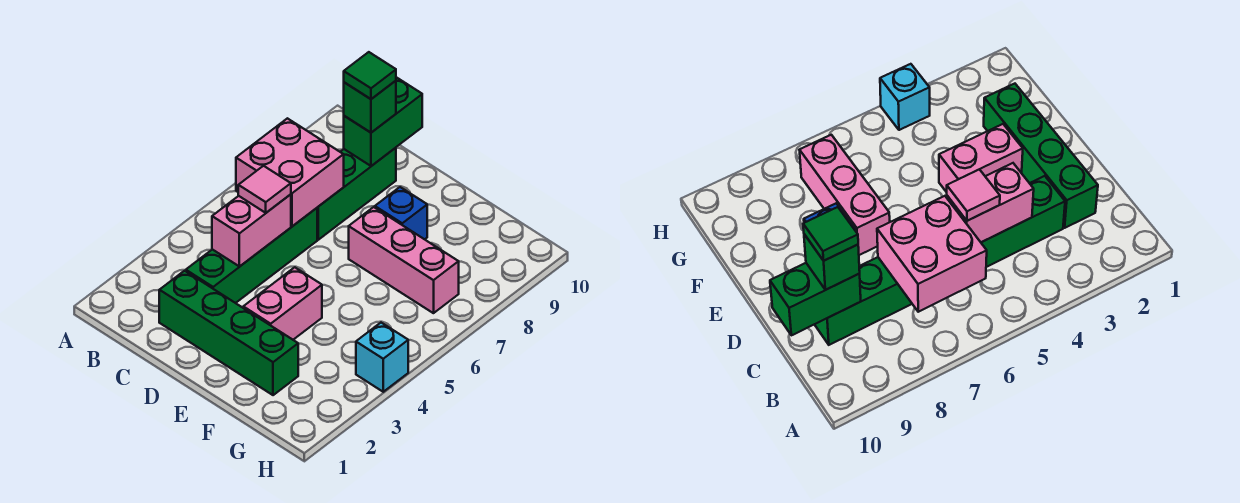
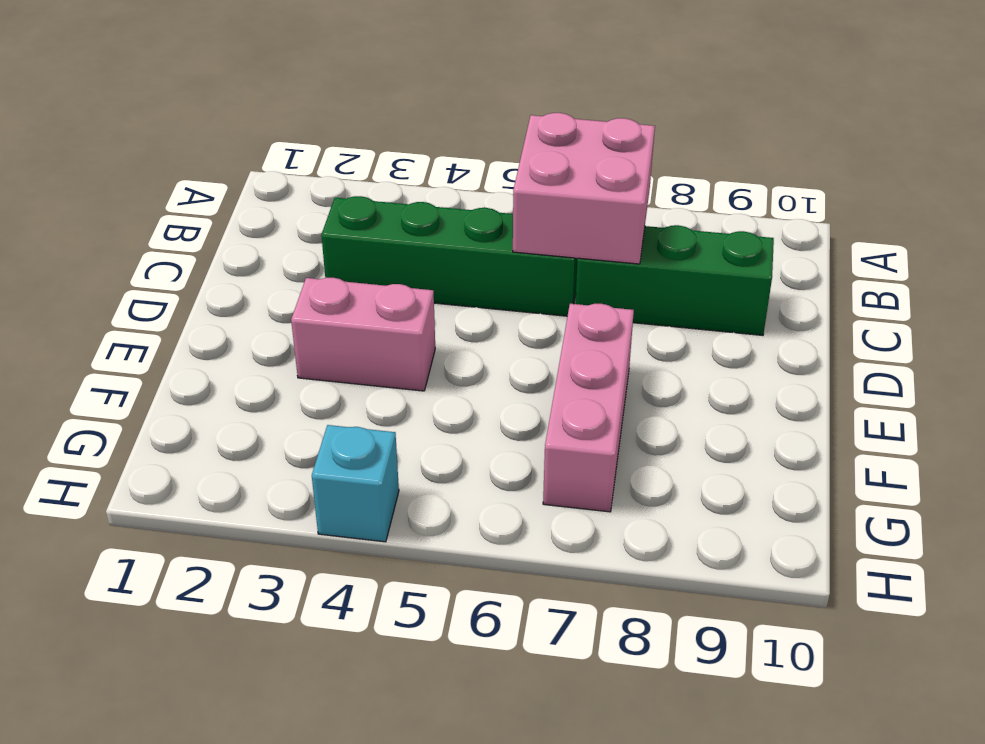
none -> green brick C2:F2 level 1
none -> blue brick E8 level 1
none -> pink brick C4:C5 level 2

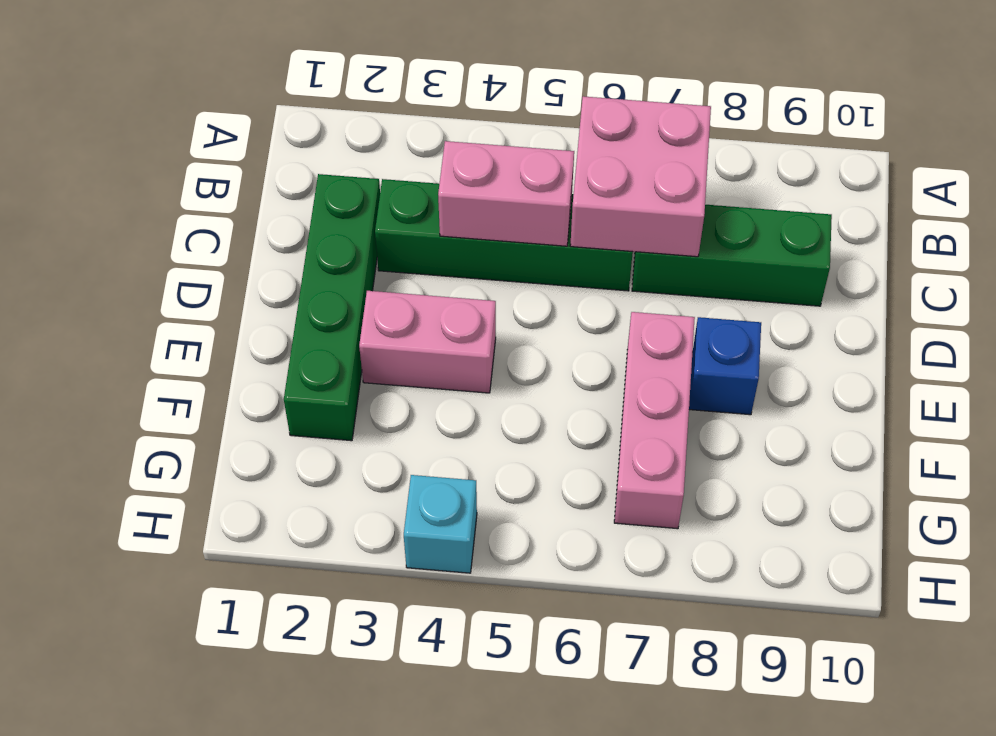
none -> green brick C9:C10 level 2
none -> pink tile C5 level 3
none -> green brick C9 level 3

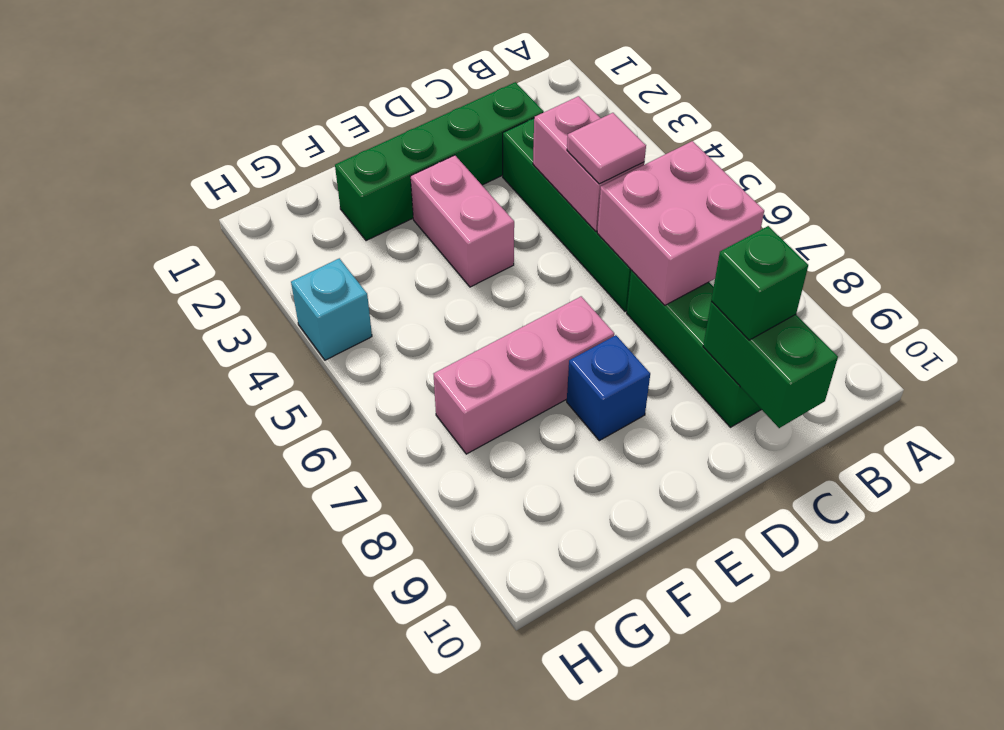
none -> green tile C9 level 4

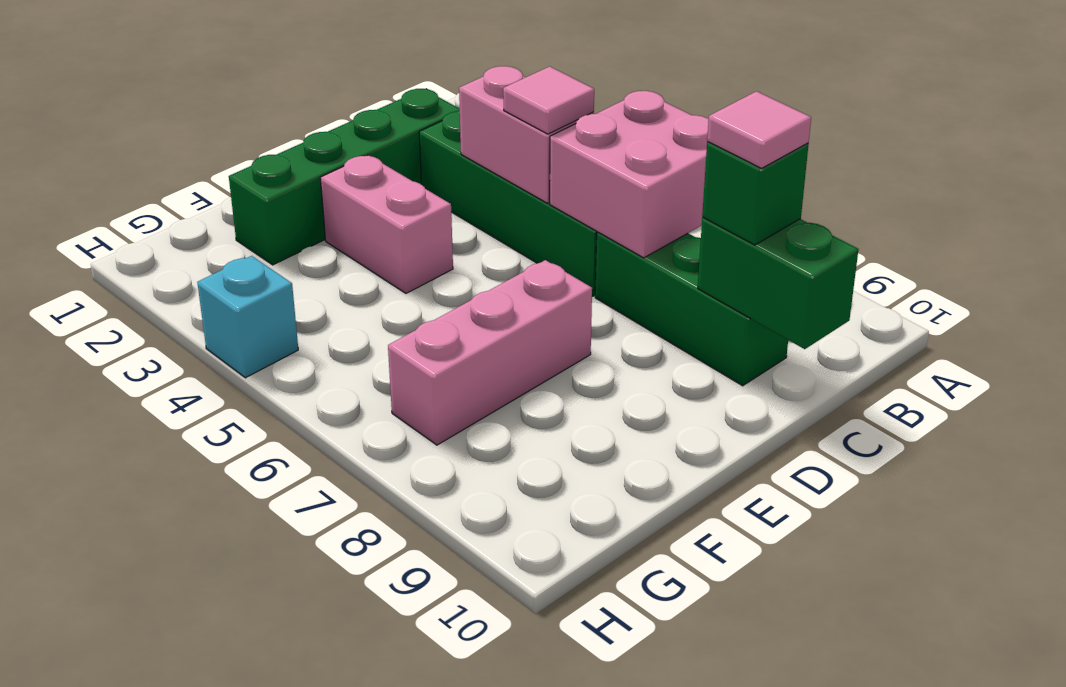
pink tile C9 level 4 -> green tile C9 level 4
none -> blue brick E8 level 1

